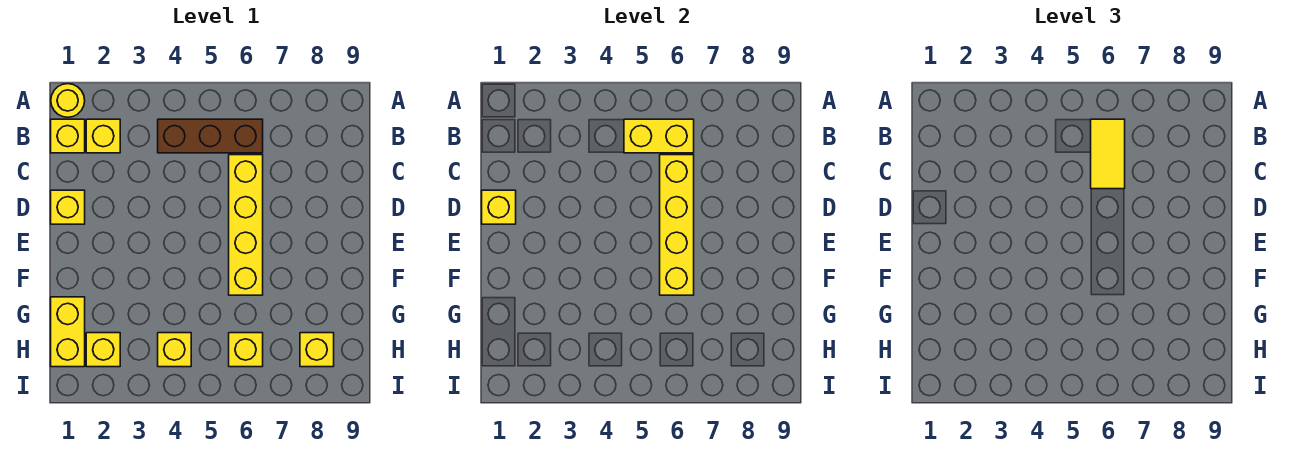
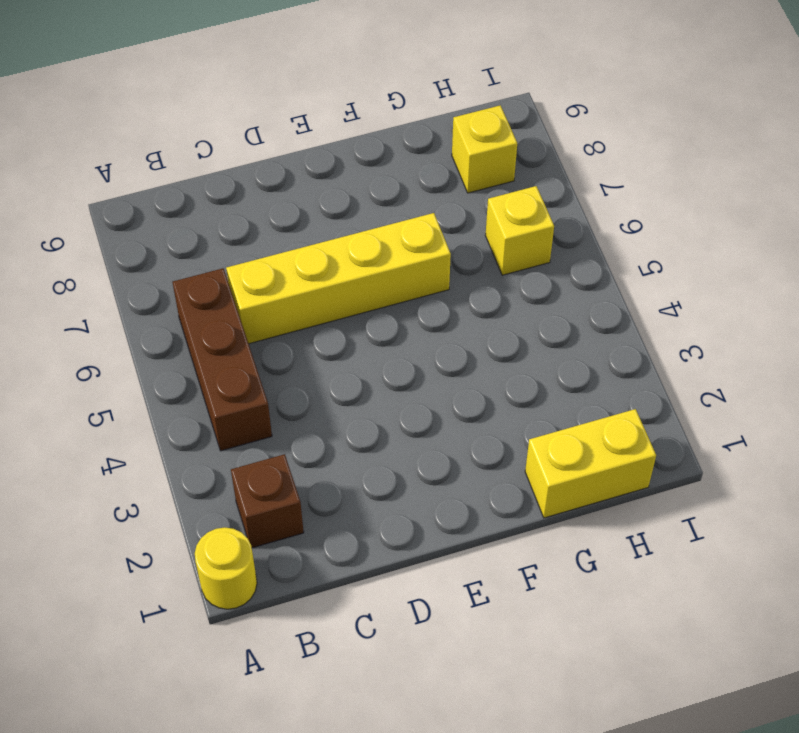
brown brick B2 level 1 -> yellow brick B2 level 1
none -> yellow brick B1 level 1
none -> yellow brick D1 level 1
none -> yellow brick H2 level 1

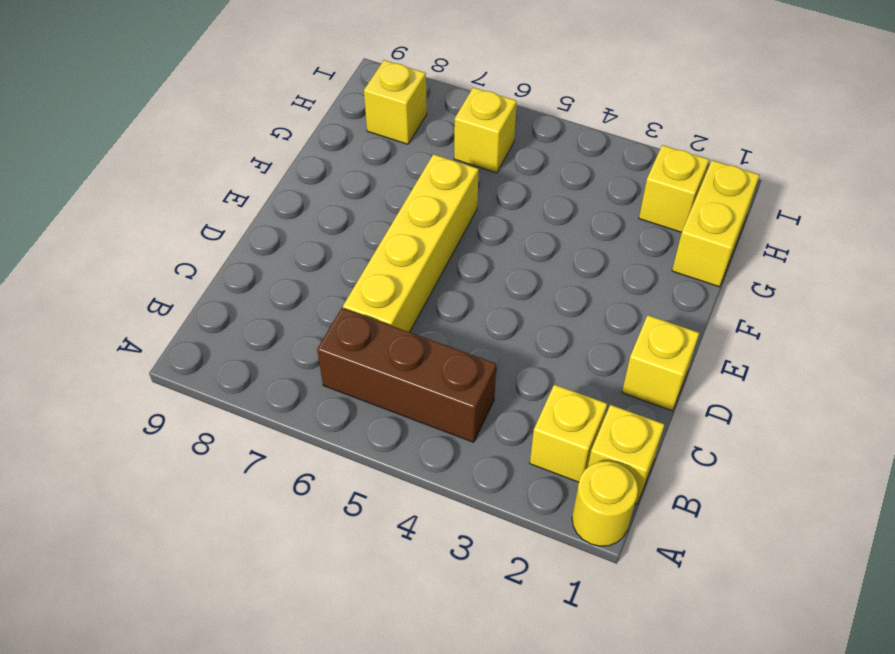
none -> yellow brick H4 level 1
none -> yellow brick B5:B6 level 2
none -> yellow brick C6:F6 level 2

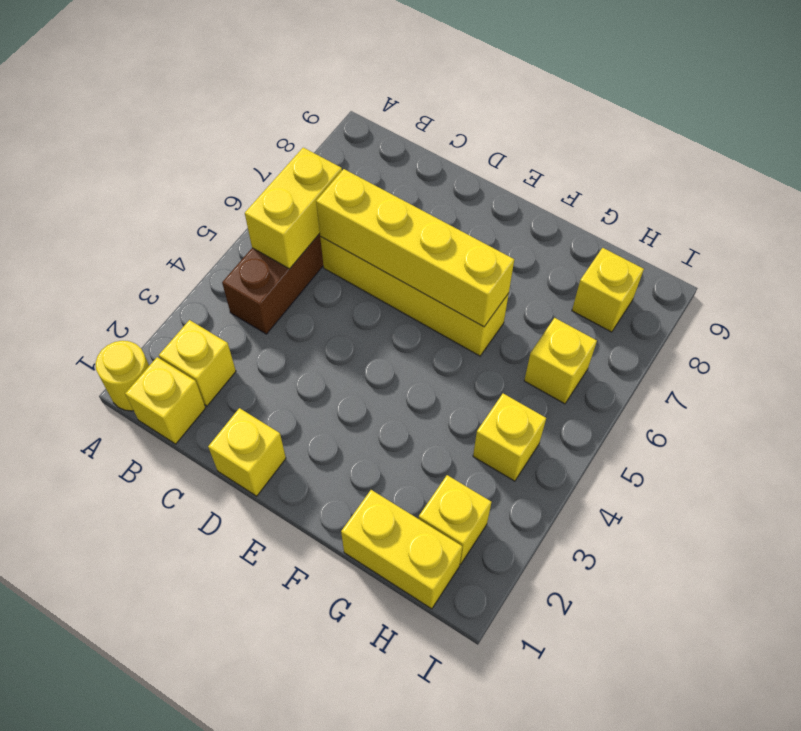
none -> yellow brick D1 level 2
none -> yellow tile B6:C6 level 3

